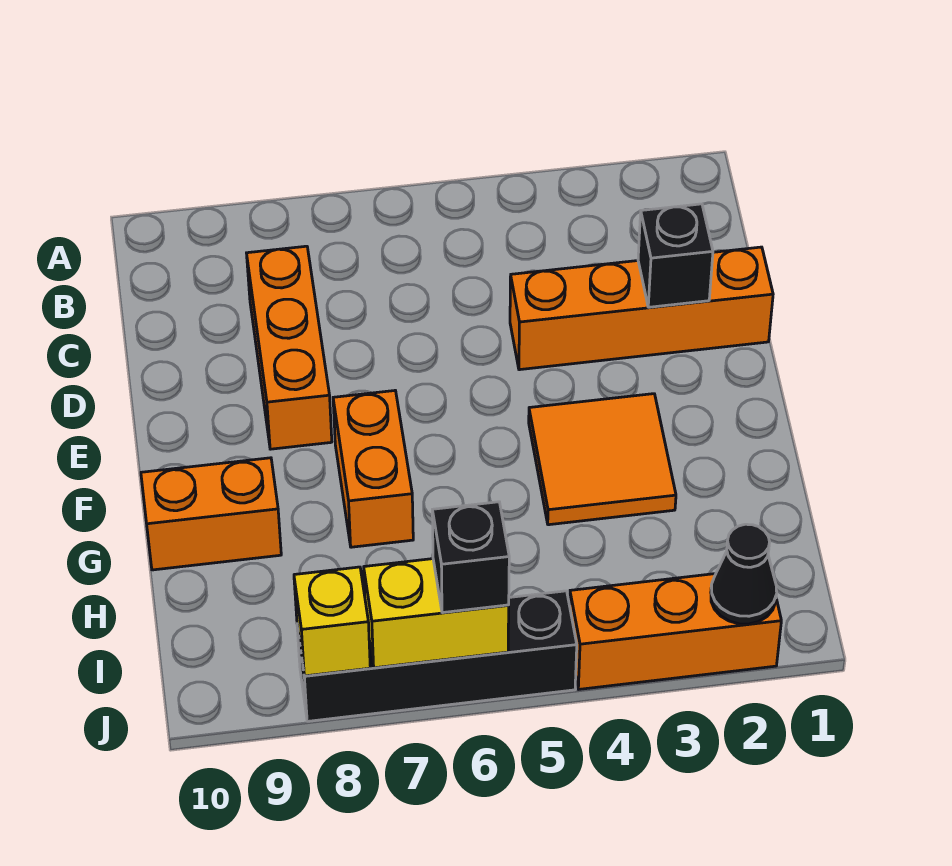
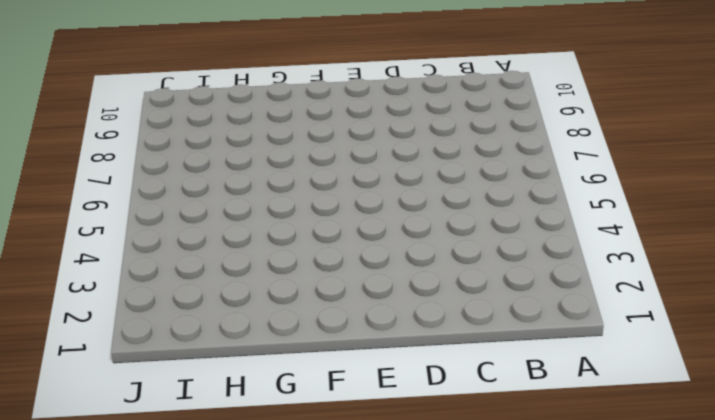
none -> orange brick C8:E8 level 1
none -> orange brick D1:D4 level 1
none -> orange tile F3:G4 level 1

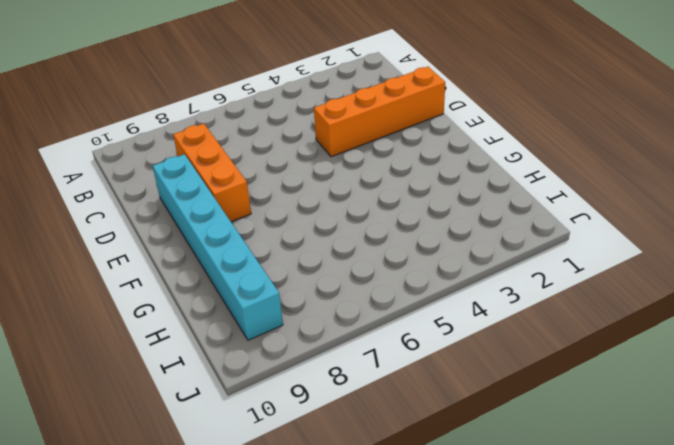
cyan brick D9:I9 level 1 -> orange brick G9:G10 level 1
none -> orange tile F3:G4 level 1
none -> orange brick F7:G7 level 1
none -> orange brick J2:J4 level 1

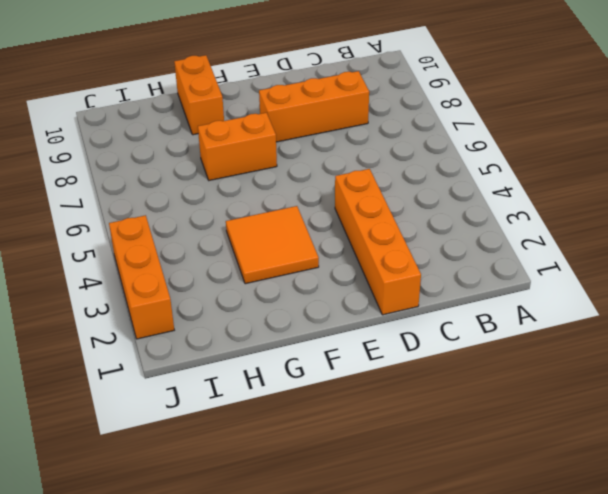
none -> black brick J5:J8 level 1
none -> black brick D2 level 2
none -> black cone J2 level 2

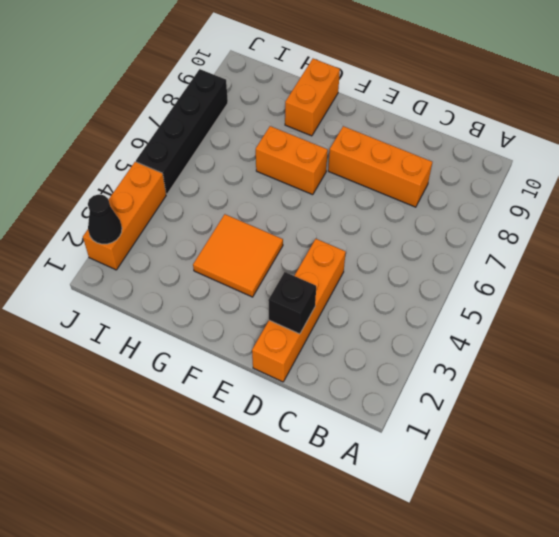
none -> yellow brick J6:J7 level 2
none -> yellow brick J8 level 2
none -> black brick J6 level 3

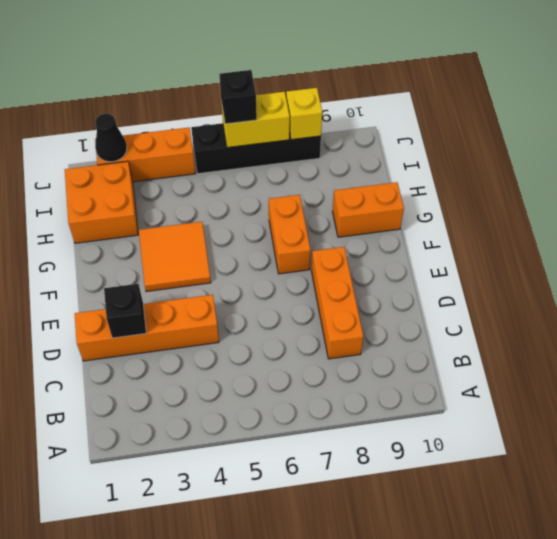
orange brick H1:I2 level 1 -> none

